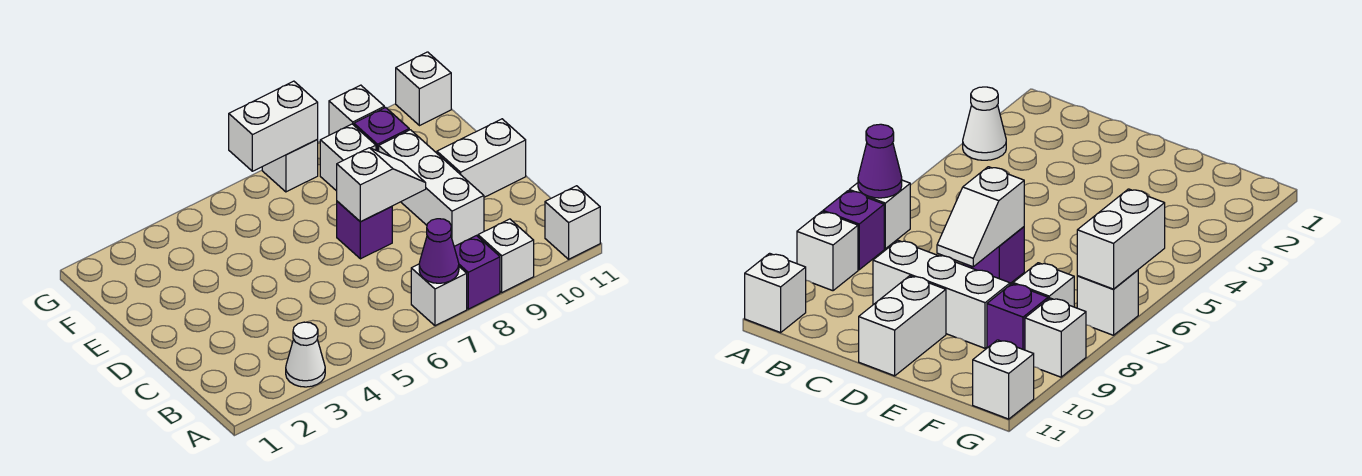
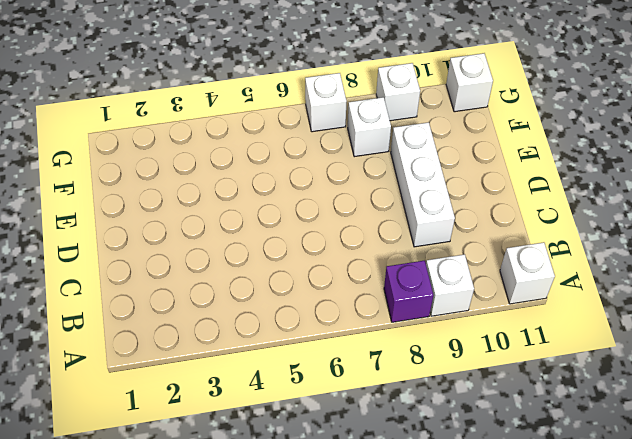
none -> white cone A3 level 1
none -> white brick A7 level 1
none -> purple brick D7 level 1

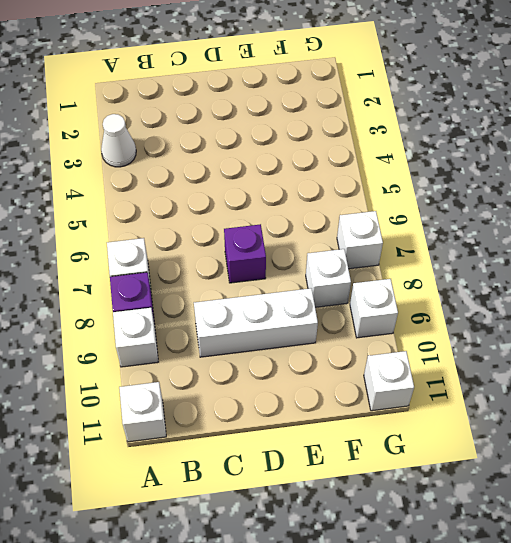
none -> white brick D10:D11 level 1
none -> purple brick F9 level 1
none -> purple cone A7 level 2

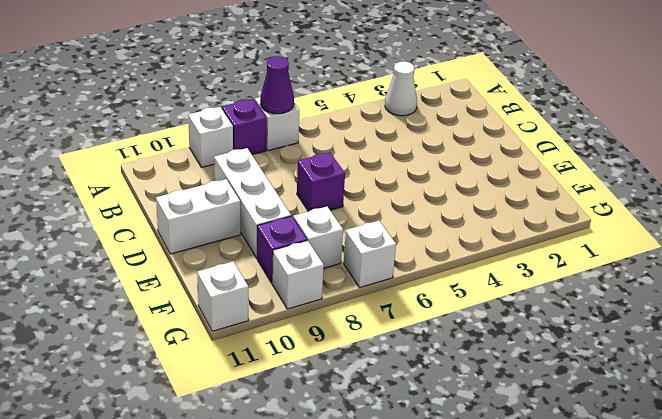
none -> white brick A11 level 1
none -> white slope D7:D8 level 2 top 7
none -> white brick G6:G7 level 2

